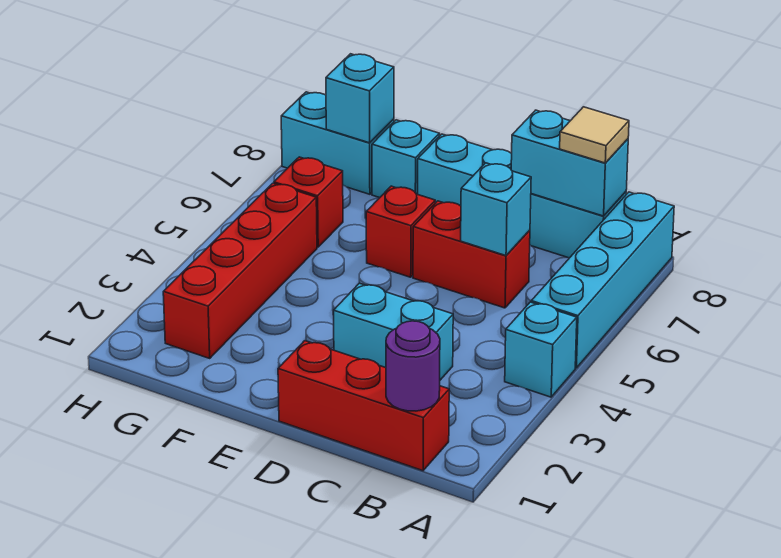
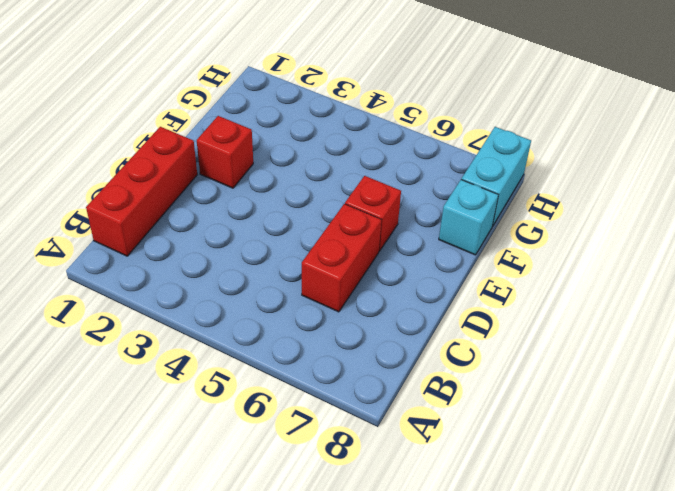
red brick E2 level 1 -> red brick G6 level 1
none -> cyan brick A4 level 1
none -> cyan brick A5:A8 level 1
none -> cyan brick B8:E8 level 1

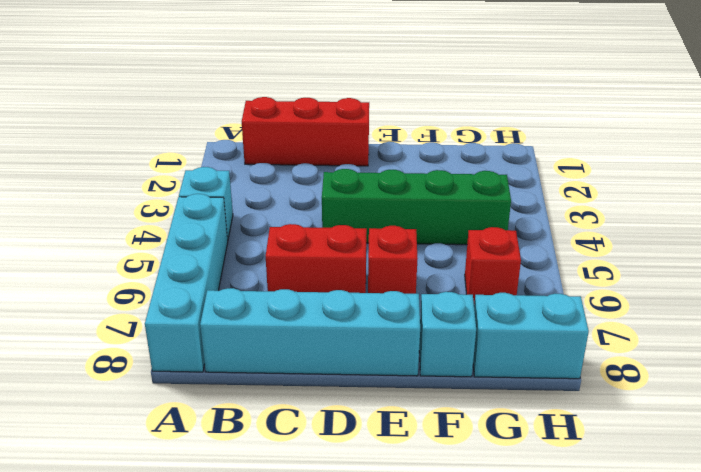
green brick D4:G4 level 1 -> red brick G2:G5 level 1
none -> cyan brick C3:D3 level 1
none -> purple round brick B1 level 2
none -> cyan brick B8:C8 level 2

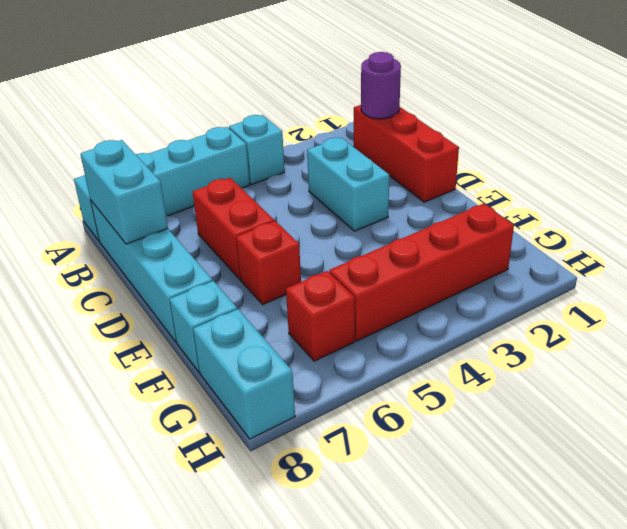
none -> cyan brick C6 level 2
none -> cyan brick G8 level 2
none -> tan tile B8 level 3

